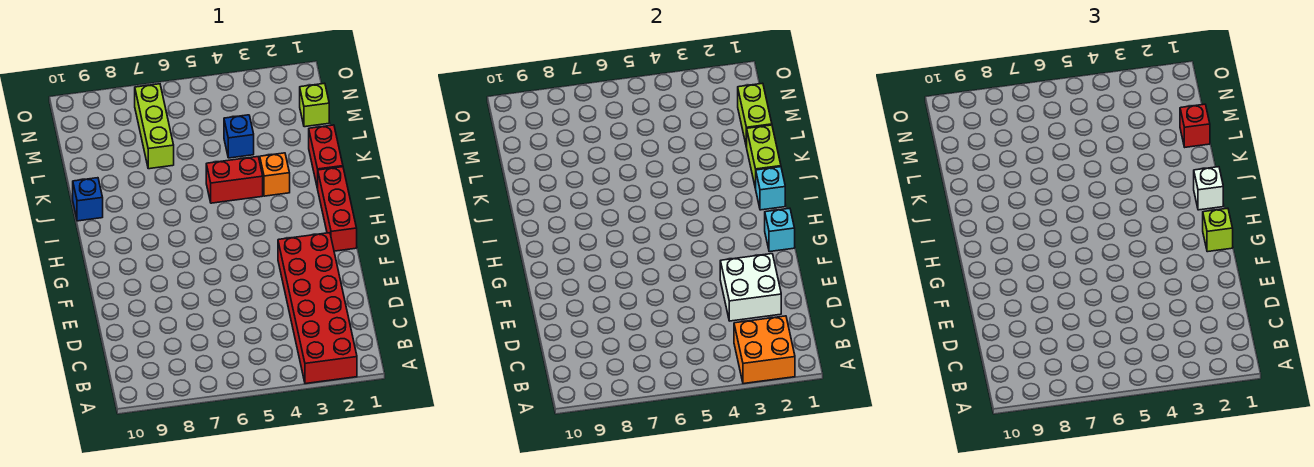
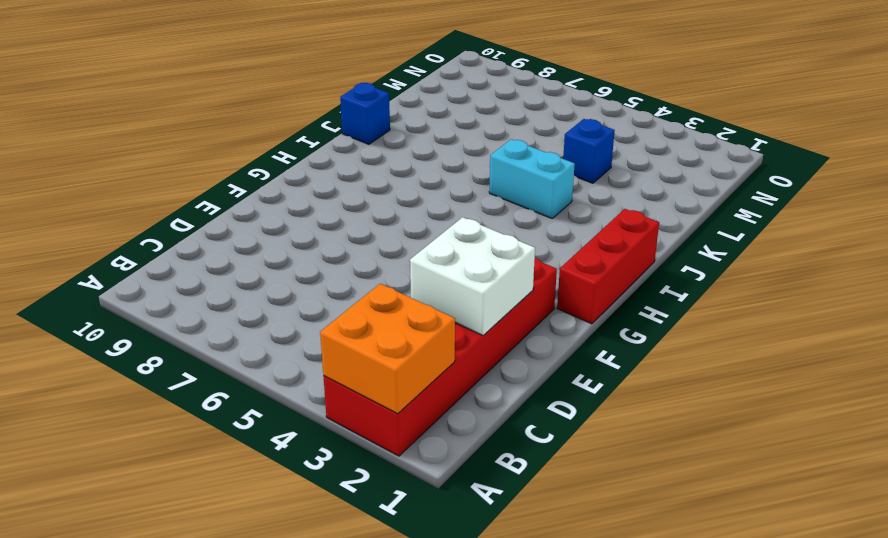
cyan brick J4:J5 level 1 -> red brick J4:J5 level 1
none -> red brick J1:K1 level 1
none -> orange brick J3 level 1
none -> lime brick L7:N7 level 1

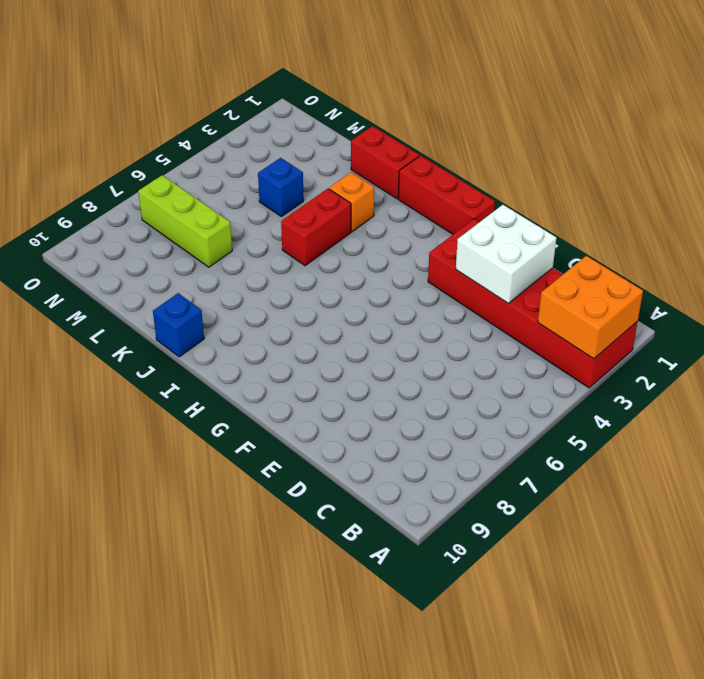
none -> lime brick M1 level 1
none -> cyan brick G1 level 2
none -> cyan brick I1 level 2

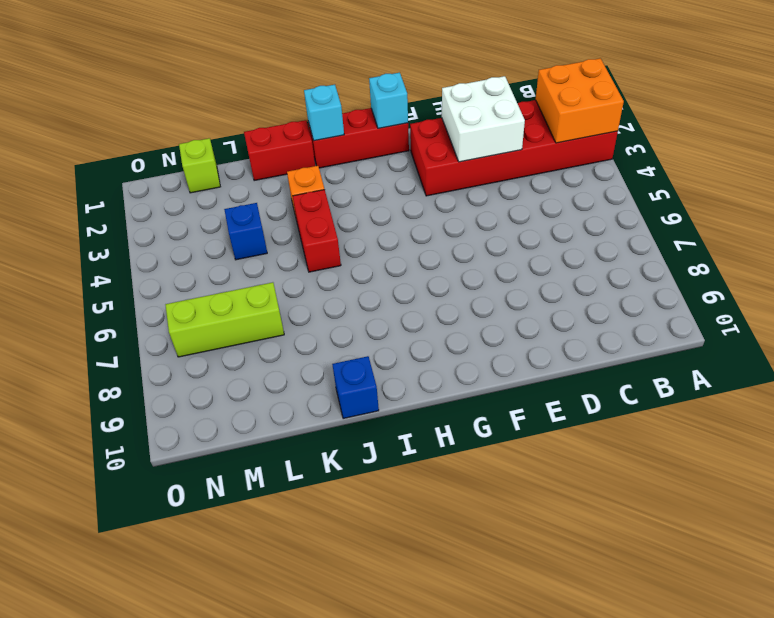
none -> lime brick J1:K1 level 2
none -> lime brick L1:M1 level 2
none -> lime brick G1 level 3

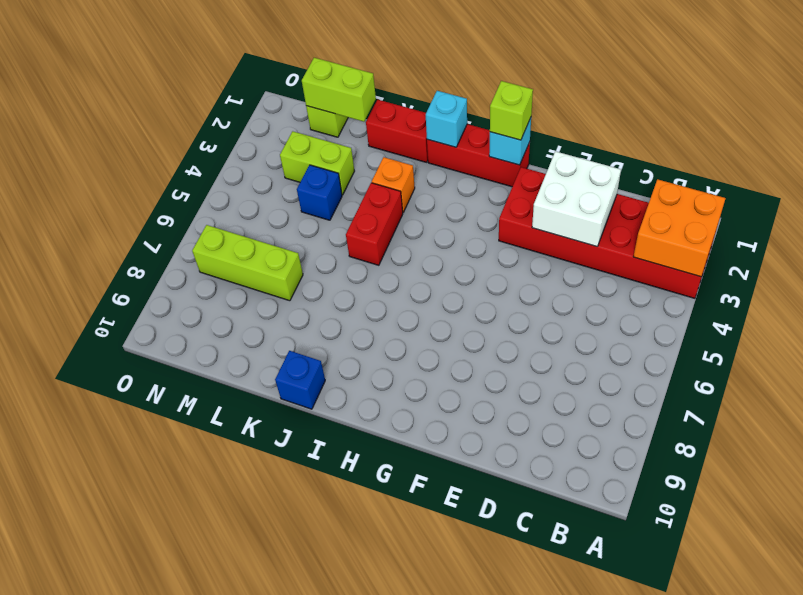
lime brick L3:M3 level 1 -> lime brick J1:K1 level 2
none -> white brick I1 level 3
none -> red brick L1 level 3

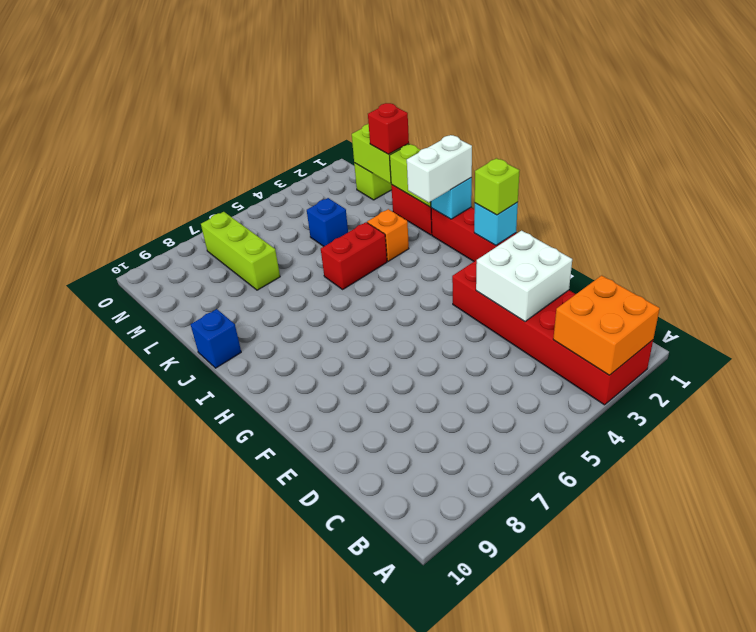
white brick I1:I2 level 3 -> white brick I1 level 3

